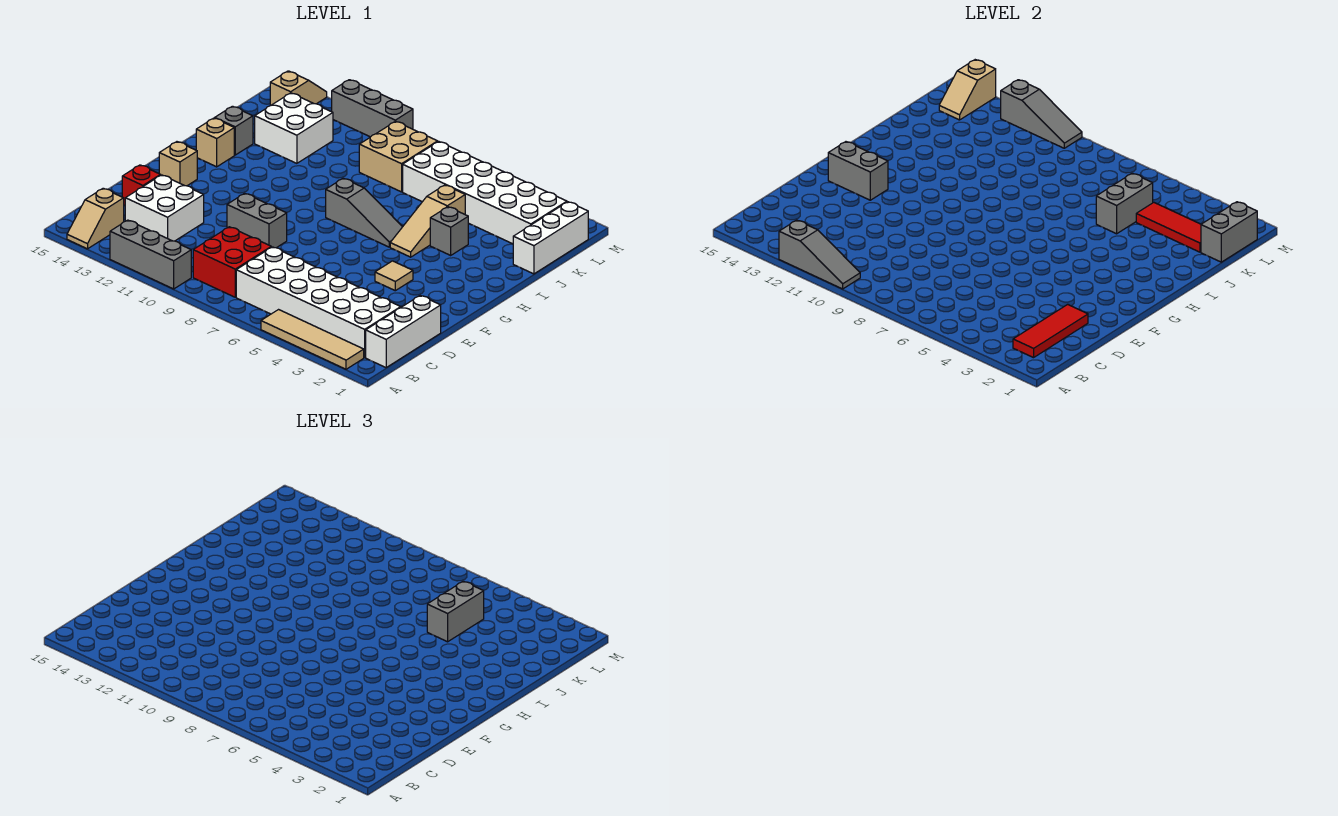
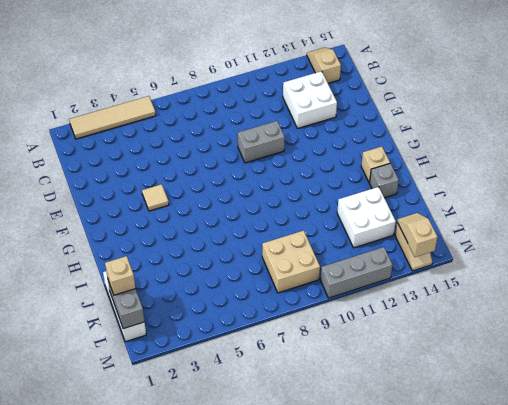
tan brick K1 level 3 -> tan brick F14 level 1
none -> grey brick A10:A12 level 1
none -> white brick B1:D1 level 1
none -> white brick B2:C7 level 1
none -> red brick B8:C9 level 1

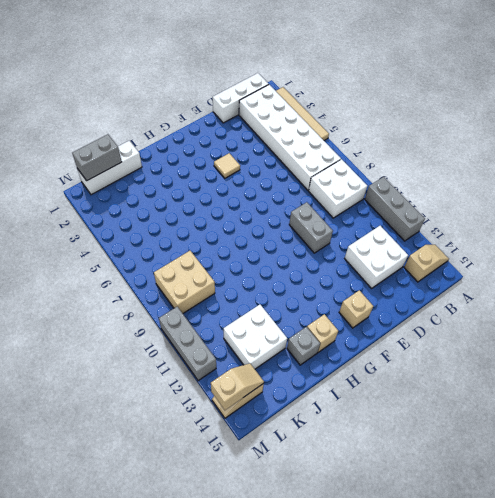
white brick B8:C9 level 1 -> red brick B8:C9 level 1
none -> red brick D14 level 1
none -> tan slope H5:J5 level 1 top J
none -> grey slope H6:H8 level 1 top 8
none -> grey brick I4 level 1

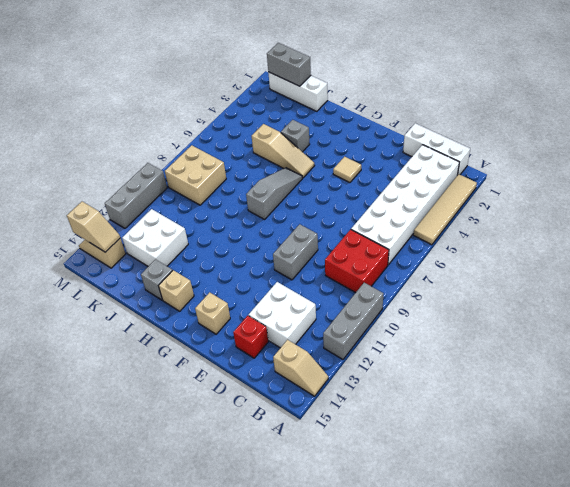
none -> white brick K2:L7 level 1
none -> grey slope A10:A12 level 2 top 12
none -> red tile B2:D2 level 2
none -> grey brick F13:F14 level 2

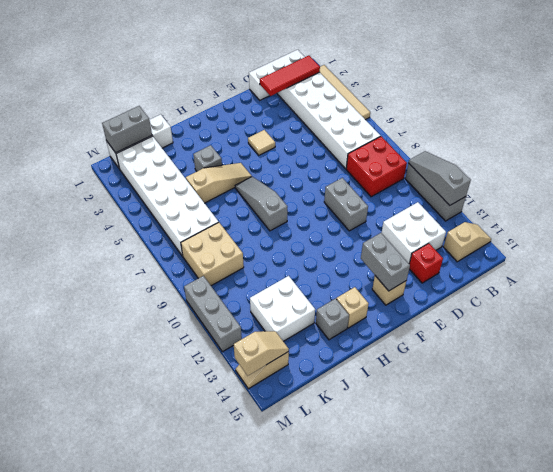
none -> grey brick J5:K5 level 2
none -> red tile K2:K4 level 2
none -> grey slope M10:M12 level 2 top 12
none -> grey brick J5:K5 level 3

